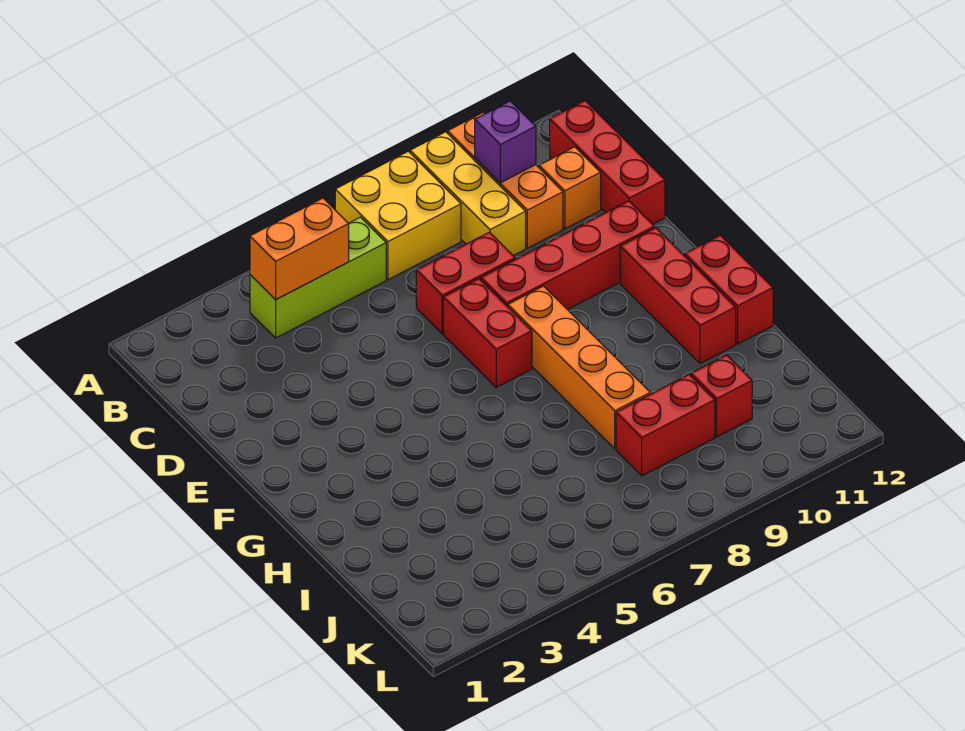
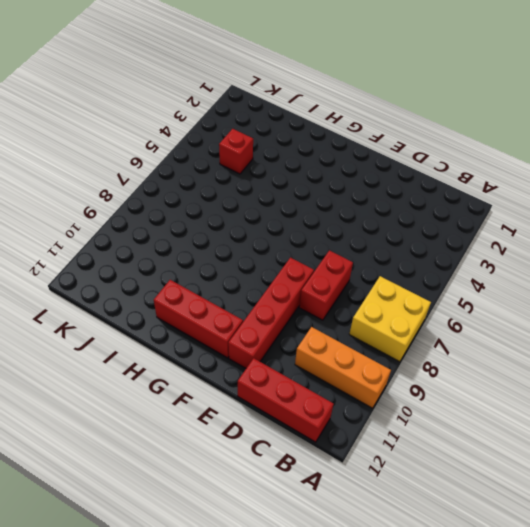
red brick J4 level 1 -> red brick J10 level 1
none -> yellow brick A9:C9 level 1
none -> lime brick B4:B6 level 1
none -> orange brick C11 level 1

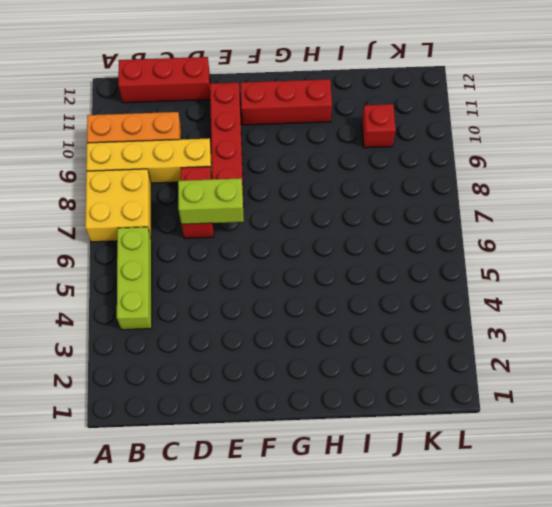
yellow brick A9:D9 level 1 -> yellow brick A9:C9 level 1
lime brick D7:E7 level 2 -> none
none -> orange brick C11 level 1
none -> red brick E7:F7 level 1
none -> orange brick F8:I8 level 1

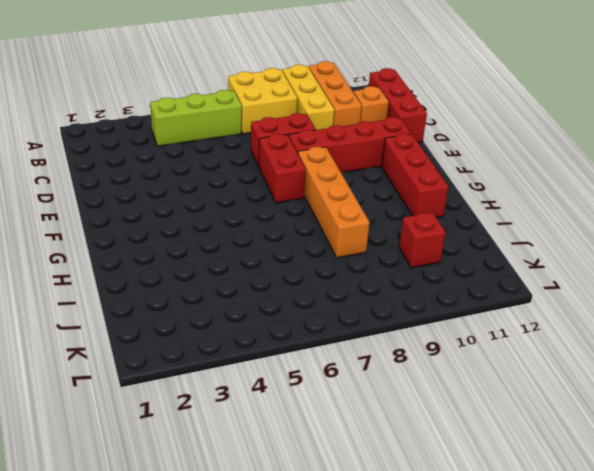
none -> red brick G12:H12 level 1
none -> red brick J8:J9 level 1
none -> orange brick B4:B5 level 2

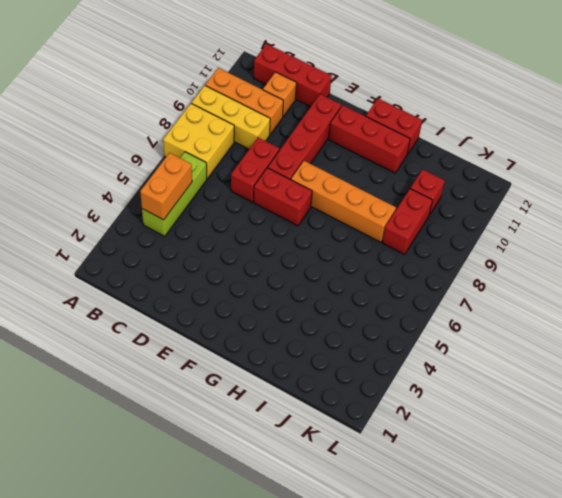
none -> purple brick B10 level 2

